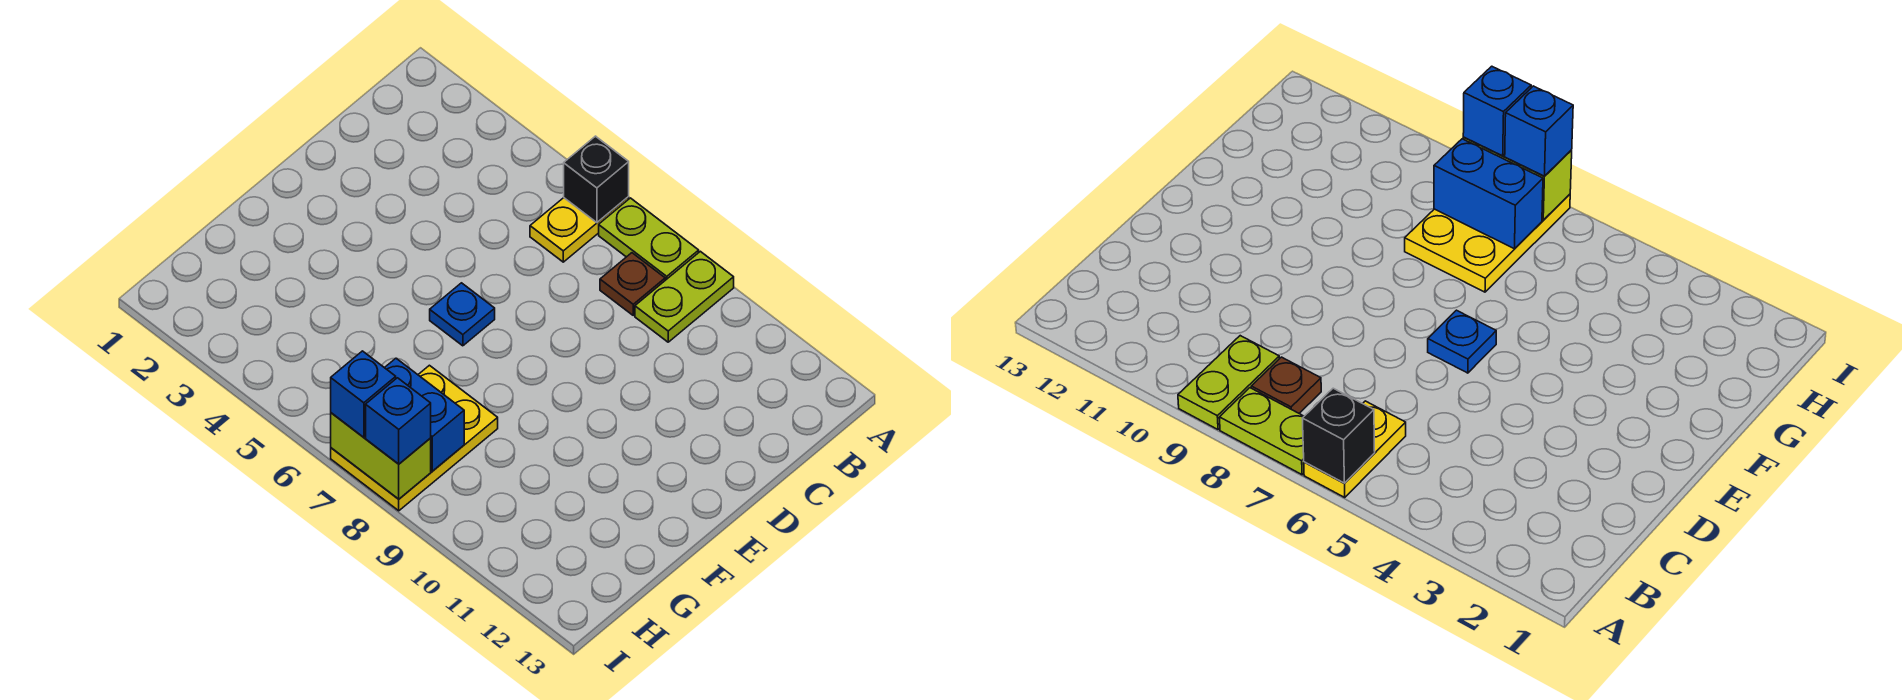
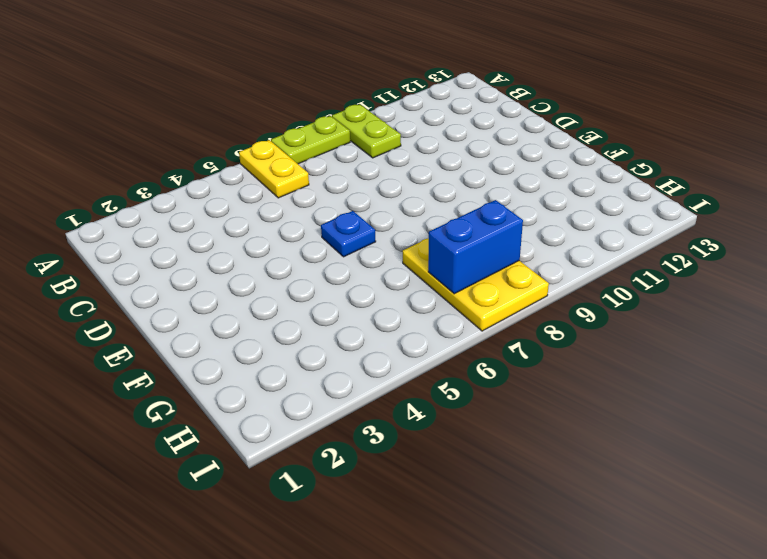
none -> brown plate B8 level 1
none -> black brick A6 level 2

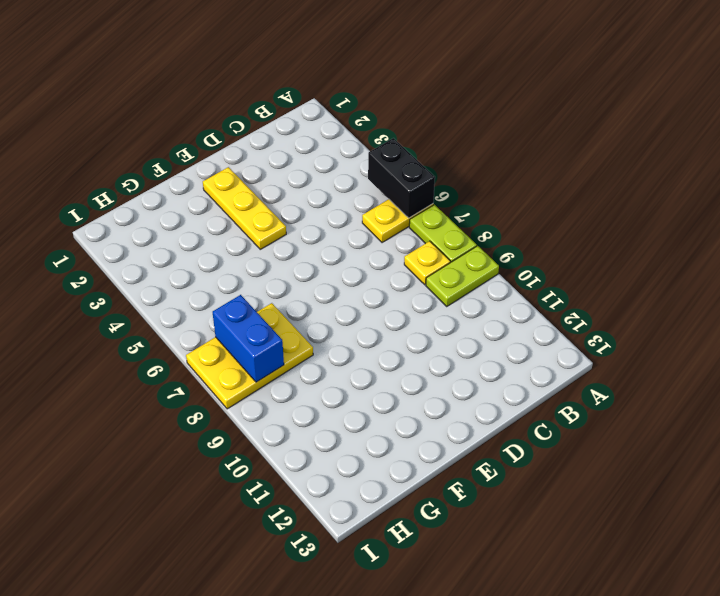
black brick A5:A6 level 2 -> black brick A6 level 2
yellow plate B8 level 1 -> brown plate B8 level 1
yellow plate E2:E4 level 1 -> none
none -> blue plate E6 level 1
none -> lime brick I7:I8 level 2

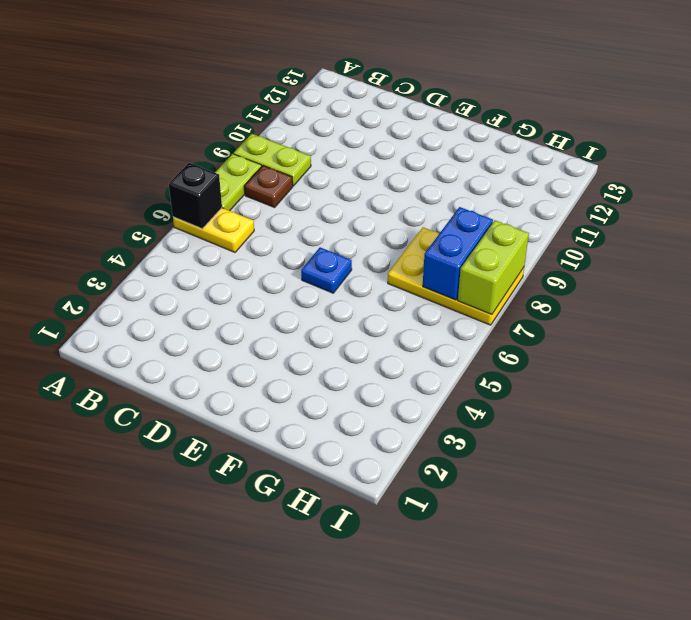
none -> blue brick I7 level 3
none -> blue brick I8 level 3

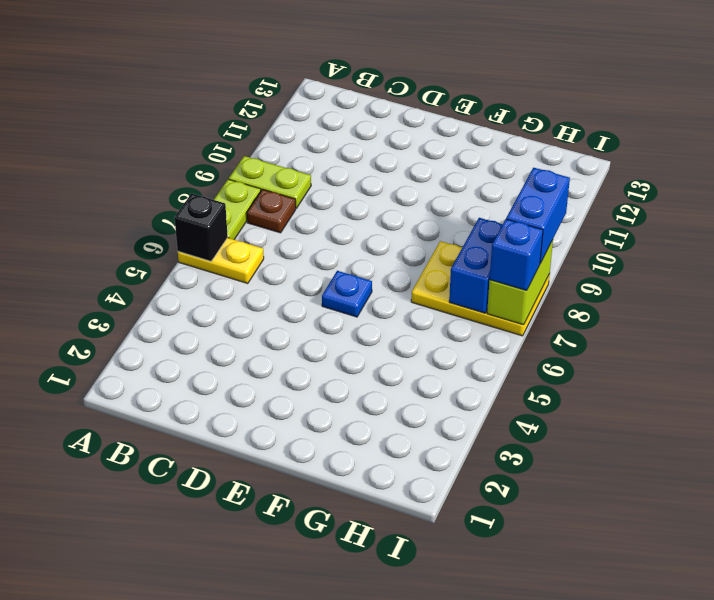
blue brick I8:I9 level 3 -> blue brick I8 level 3

